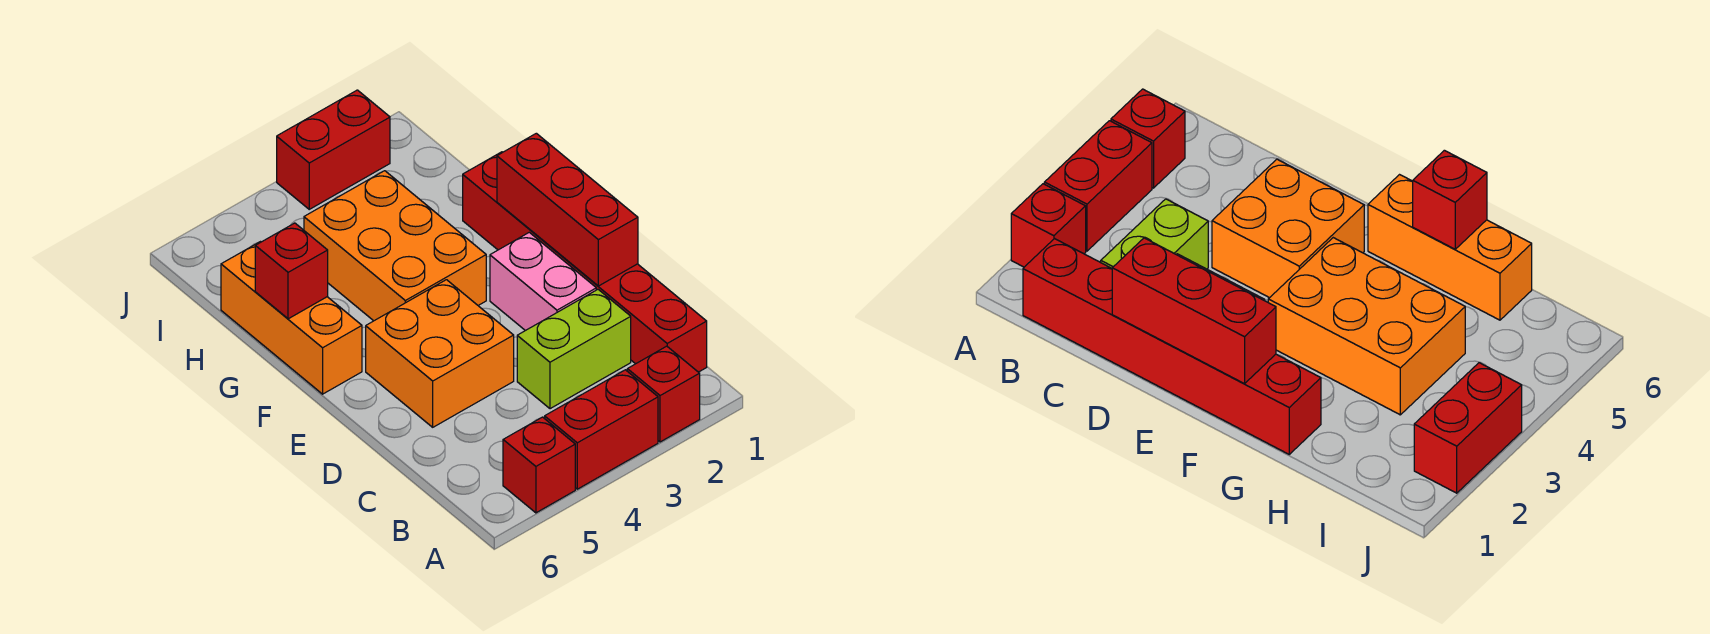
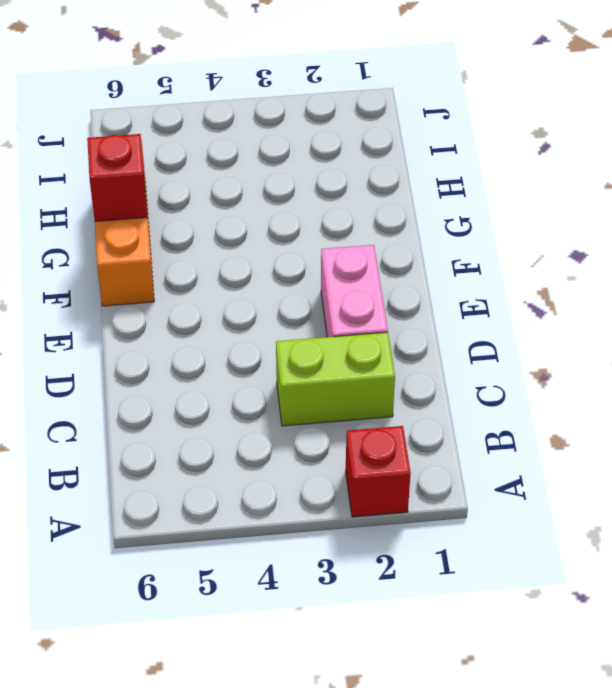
none -> red brick A3:A4 level 1
none -> red brick A5 level 1
none -> red brick B1:G1 level 1

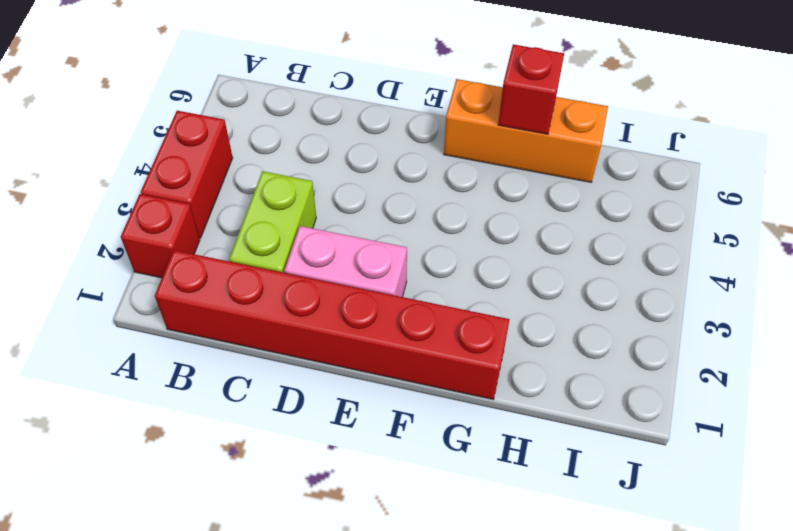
none -> red brick A5 level 1
none -> orange brick D4:E5 level 1
none -> orange brick F3:H4 level 1

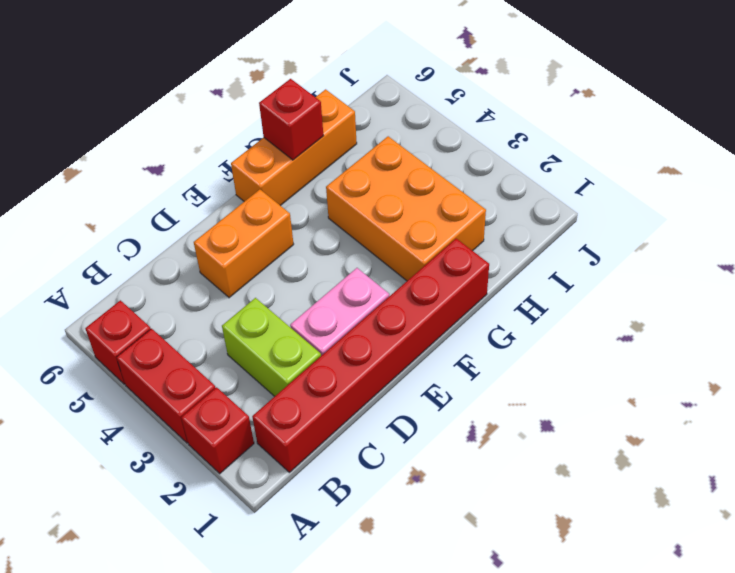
orange brick D5:E5 level 1 -> orange brick D4:E5 level 1
orange brick G2:H4 level 1 -> orange brick F3:H4 level 1
none -> red brick J2:J3 level 1
none -> red brick D1:F1 level 2

